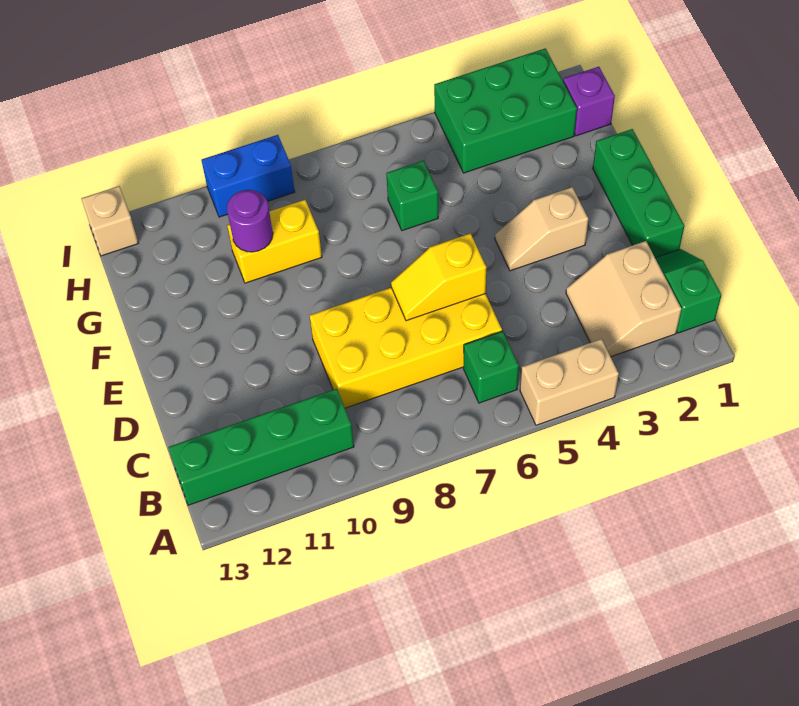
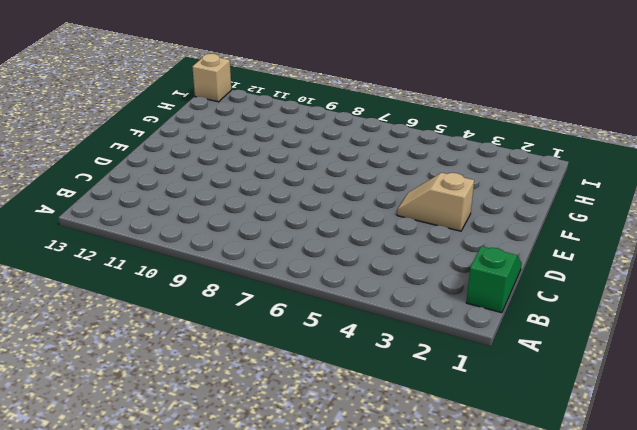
none -> tan brick A4:A5 level 1
none -> tan slope B2:C3 level 1 top 2
none -> green brick B6 level 1

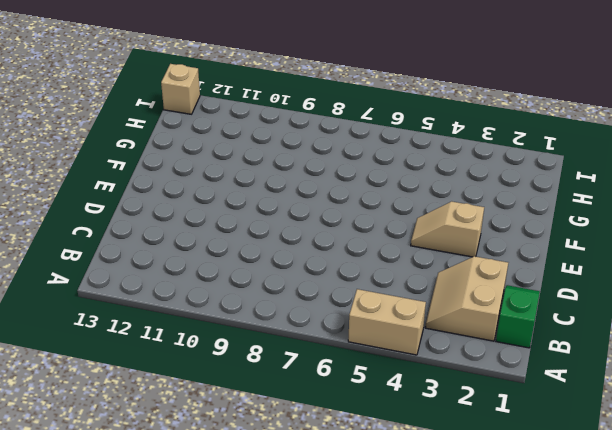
none -> green brick B6 level 1
none -> green brick B10:B13 level 1
none -> yellow brick C6:D9 level 1

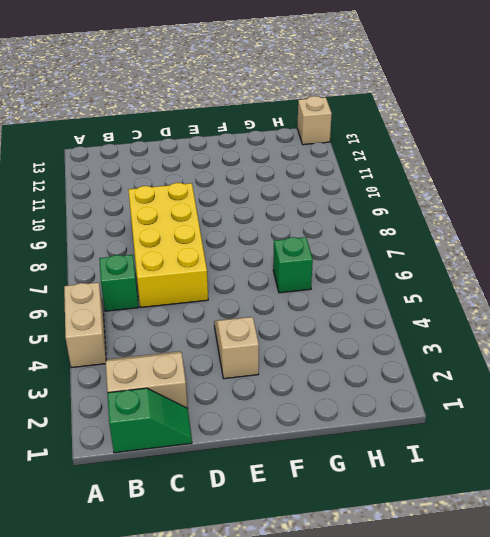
none -> green brick B10:B13 level 1
none -> green brick D1:F1 level 1
none -> yellow brick G9:G10 level 1

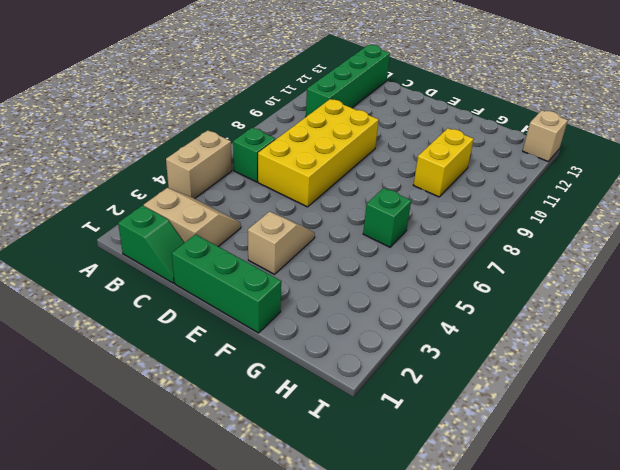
none -> purple brick H1 level 1
none -> green brick H2:I4 level 1
none -> blue brick I9:I10 level 1

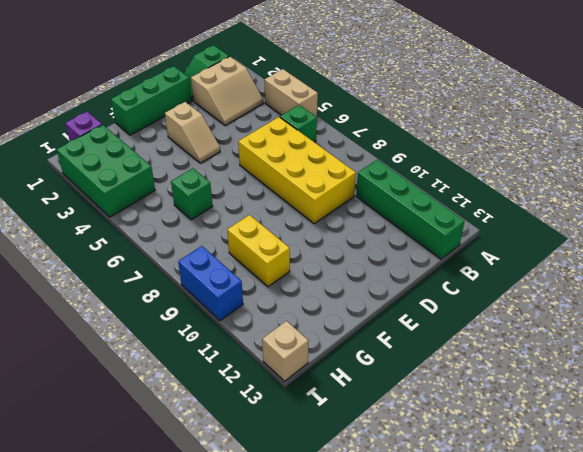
none -> yellow slope D6:D7 level 2 top 6
none -> purple round brick G10 level 2

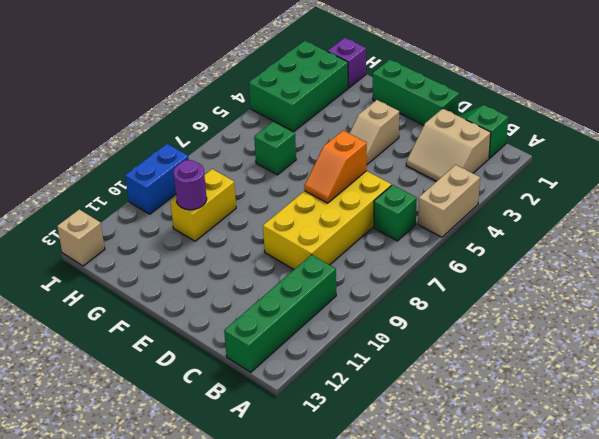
orange slope D6:D7 level 2 top 6 -> yellow slope D6:D7 level 2 top 6

